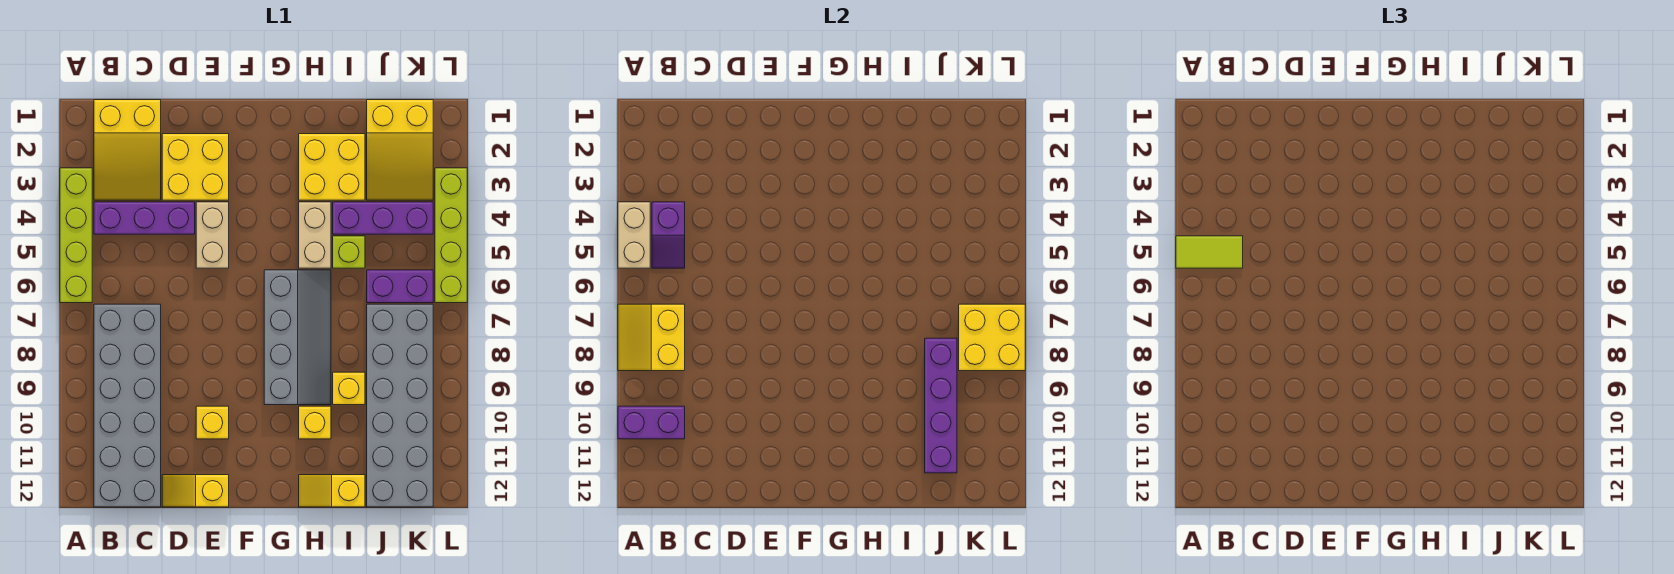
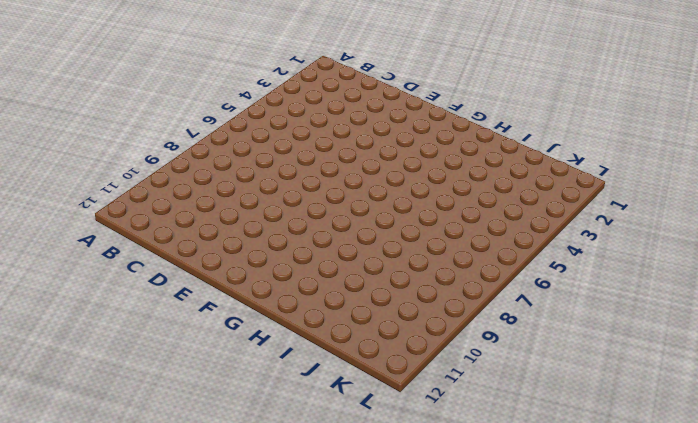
none -> lime brick A3:A6 level 1
none -> yellow slope B1:C3 level 1 top 1
none -> purple brick B4:D4 level 1

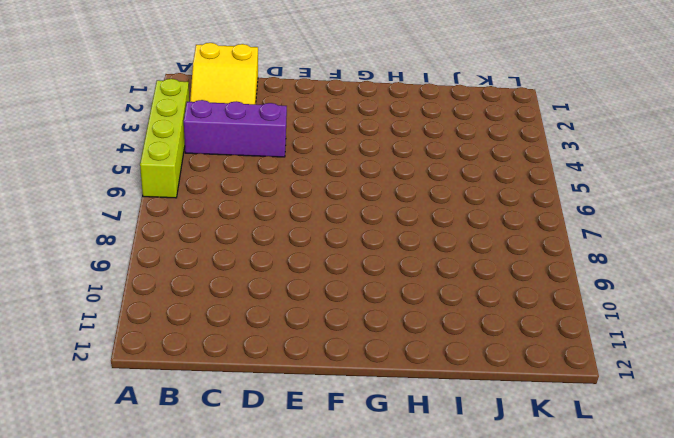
none -> grey brick B7:C12 level 1
none -> yellow brick D2:E3 level 1
none -> yellow slope D12:E12 level 1 top E

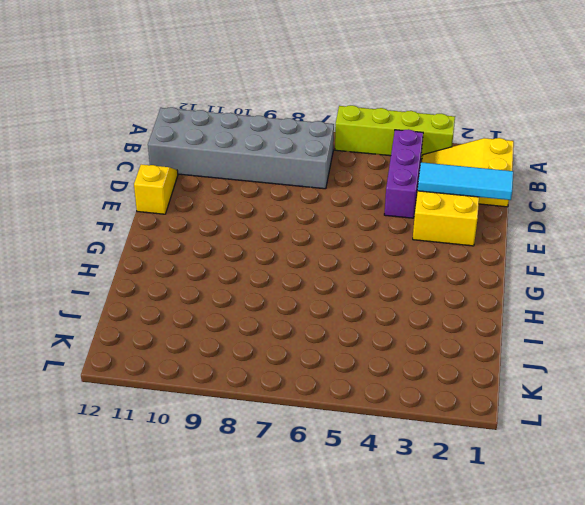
cyan tile D1:D3 level 2 -> none
none -> tan brick E4:E5 level 1
none -> yellow brick E10 level 1
none -> grey slope G6:H9 level 1 top G

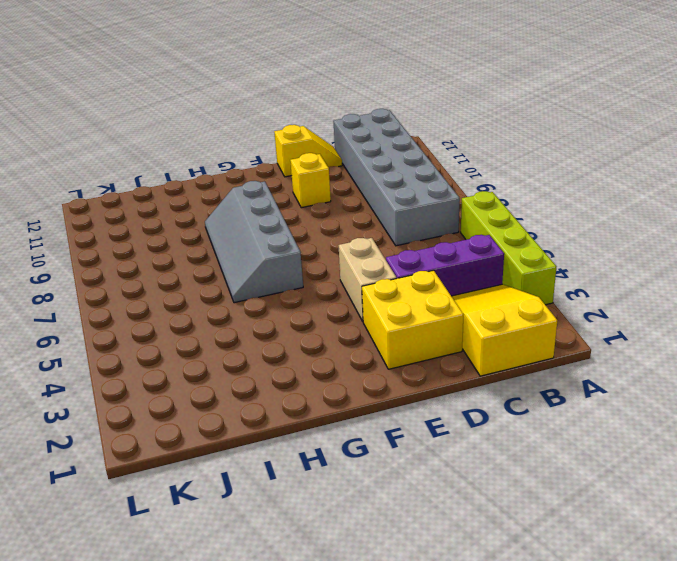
none -> yellow brick H2:I3 level 1
none -> tan brick H4:H5 level 1
none -> yellow brick H10 level 1

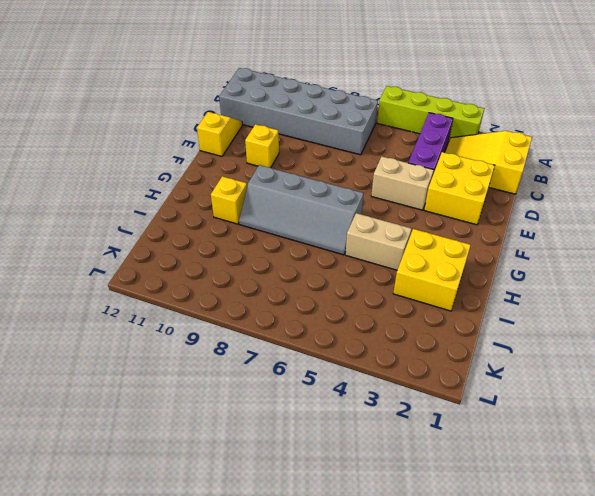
none -> yellow slope H12:I12 level 1 top I
none -> purple brick I4:K4 level 1
none -> lime brick I5 level 1

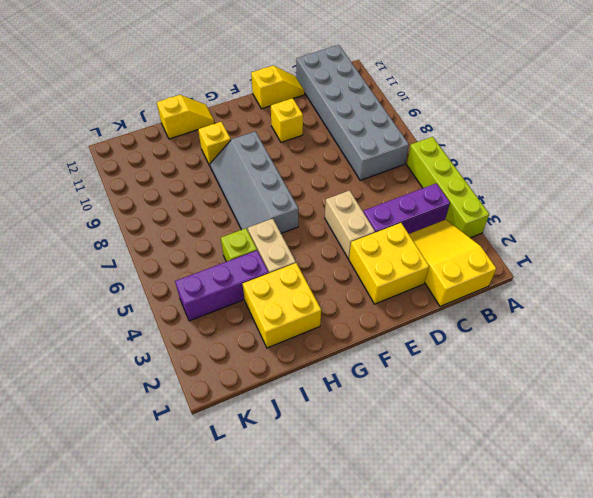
none -> yellow brick I9 level 1
none -> yellow slope J1:K3 level 1 top 1
none -> purple brick J6:K6 level 1

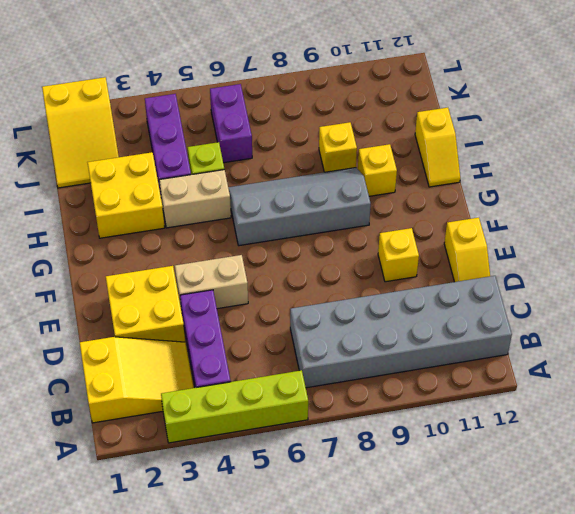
yellow slope J1:L2 level 1 top L -> yellow slope J1:K3 level 1 top 1
none -> grey brick J7:K12 level 1
none -> lime brick L3:L6 level 1
none -> tan brick A4:A5 level 2

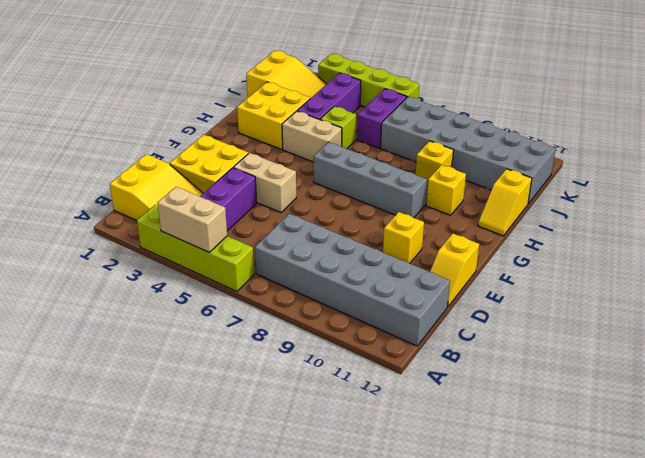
none -> yellow slope A7:B8 level 2 top B
none -> purple brick A10:B10 level 2
none -> purple slope B4:B5 level 2 top 4

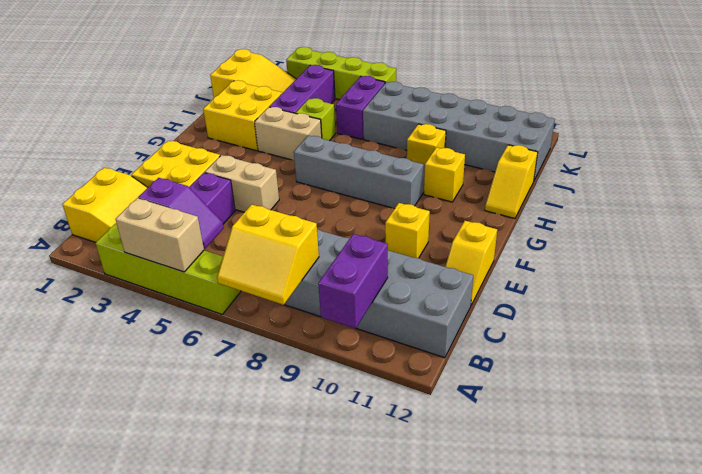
none -> purple brick J8:J11 level 2
none -> yellow brick K7:L8 level 2
none -> lime tile A5:B5 level 3

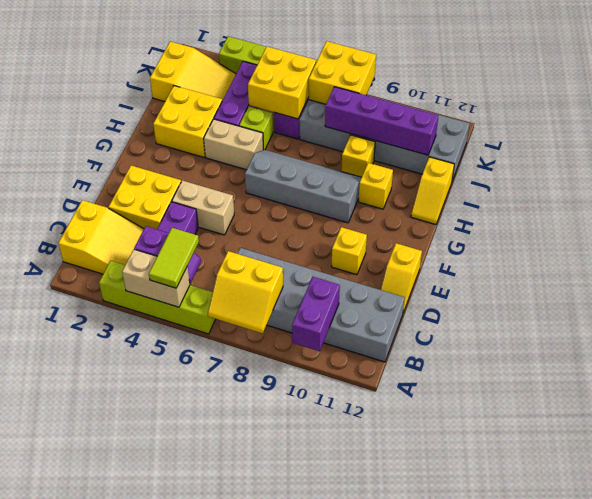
yellow brick J5:K6 level 2 -> none

